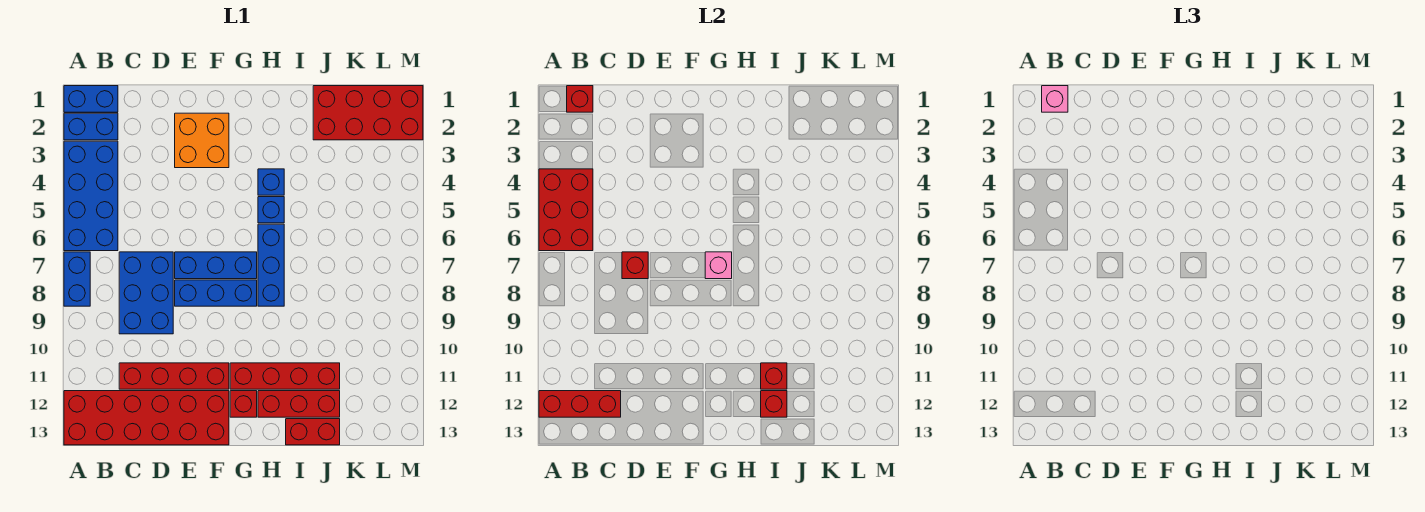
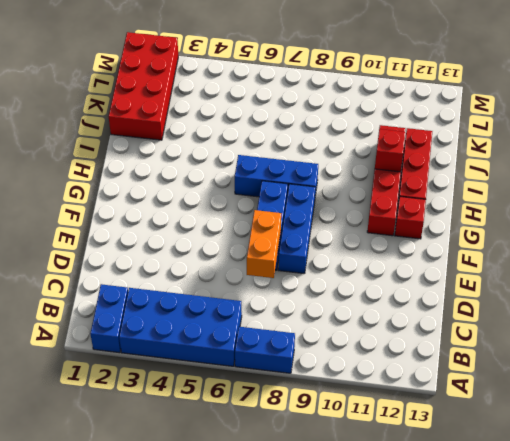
orange brick D7:E7 level 2 -> red brick D7 level 2
none -> blue brick A1:B1 level 1
none -> red brick A12:F13 level 1
none -> blue brick C7:D9 level 1

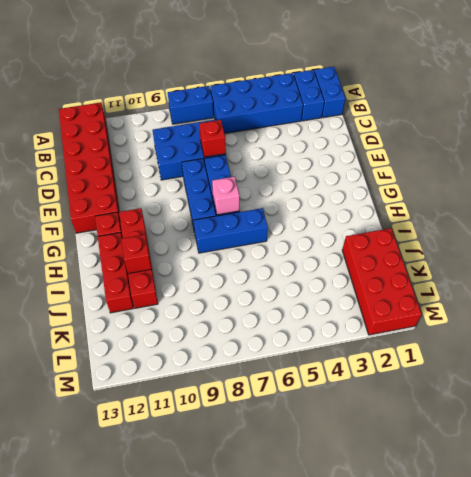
none -> red brick C11:F11 level 1
none -> orange brick E2:F3 level 1
none -> blue brick H4 level 1

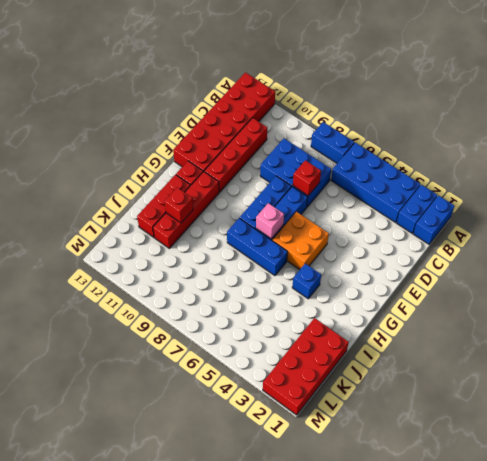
orange brick F5:G6 level 1 -> orange brick E2:F3 level 1
none -> blue brick H5 level 1
none -> red brick I13:J13 level 1
none -> red brick A4:B6 level 2

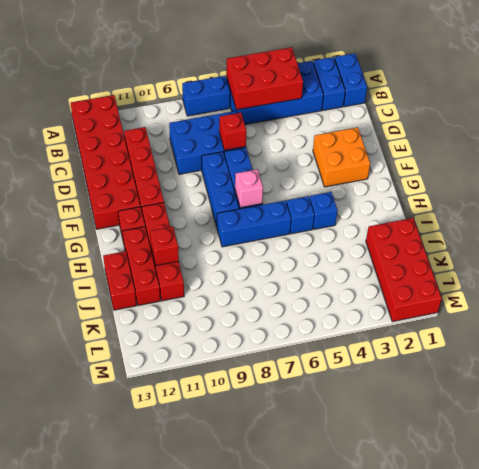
none -> red brick A12:C12 level 2
none -> red brick B1 level 2
none -> red brick I12 level 2

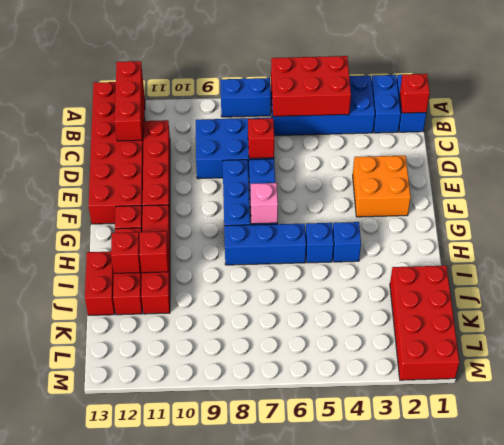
none -> pink brick B1 level 3

